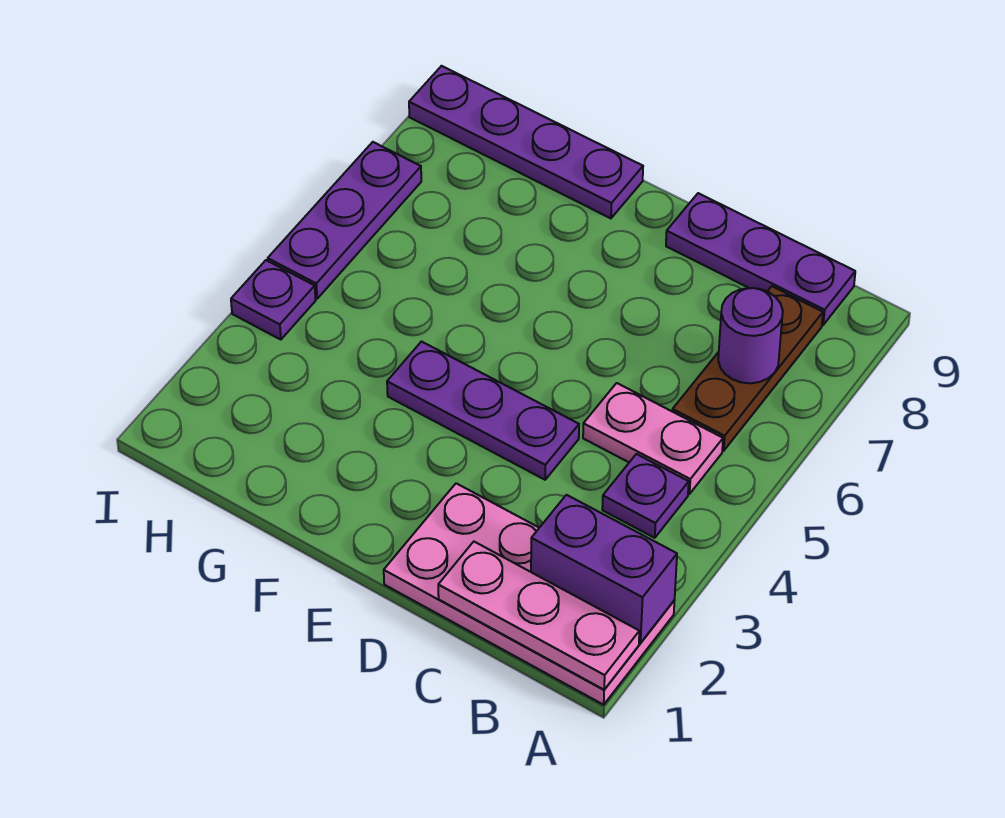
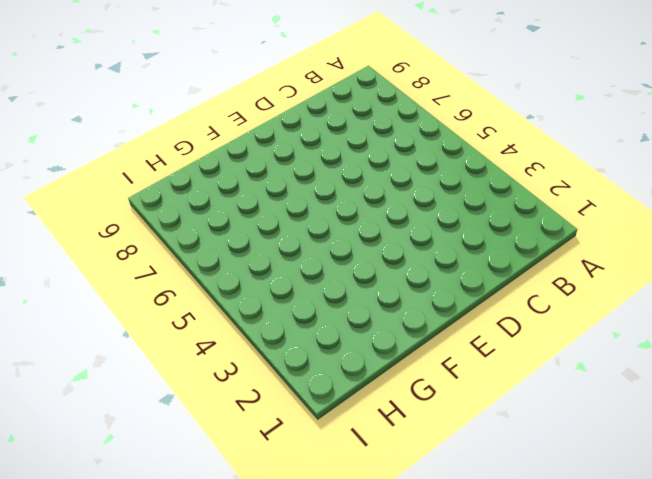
none -> pink plate A1:D2 level 1
none -> purple plate B4 level 1
none -> pink plate B5:C5 level 1

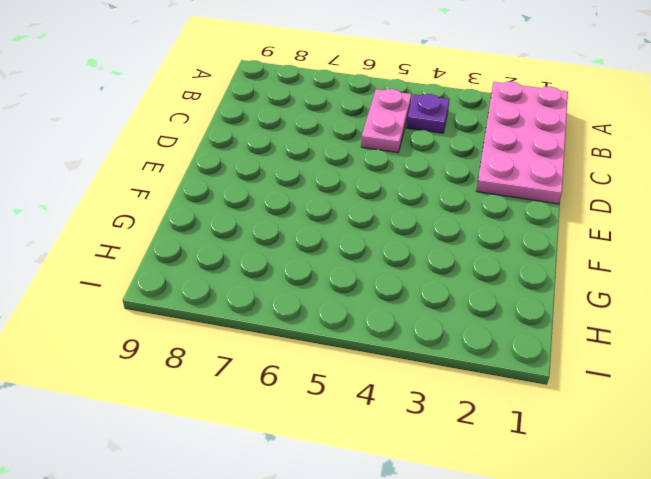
none -> brown plate B6:B8 level 1
none -> purple plate B9:D9 level 1
none -> purple plate D4:F4 level 1

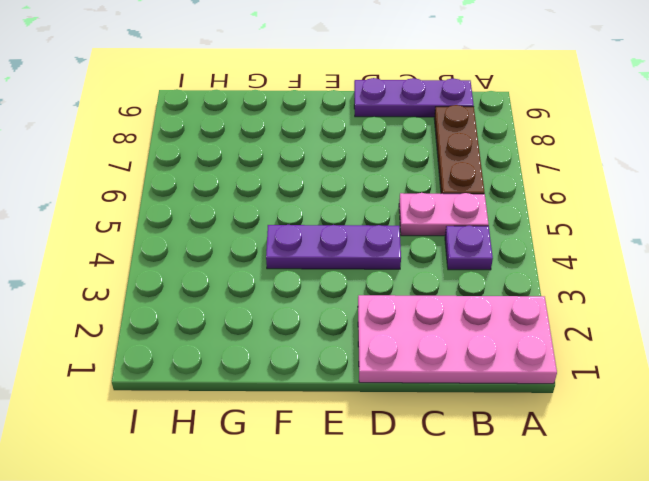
none -> purple plate F9:I9 level 1
none -> purple plate I4 level 1
none -> purple plate I5:I7 level 1

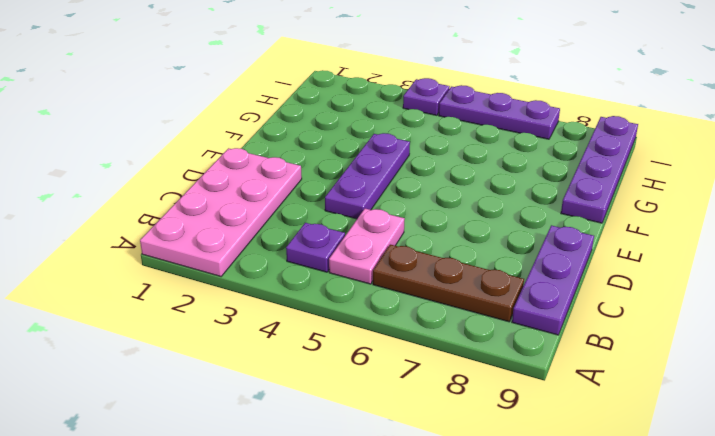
none -> pink plate A1:C1 level 2
none -> purple brick A2:B2 level 2
none -> purple round brick B7 level 2

